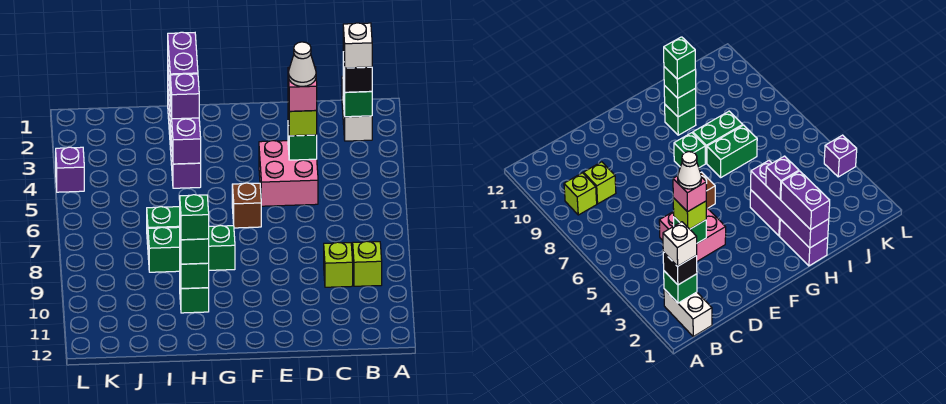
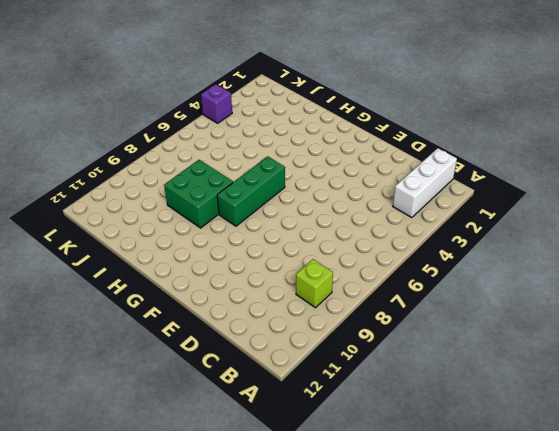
white brick B1:B3 level 1 -> white brick B1:B2 level 1
green brick G6:G8 level 1 -> green brick G8 level 1
green brick H8:I9 level 1 -> green brick H8:I8 level 1
none -> lime brick C9 level 1
none -> pink brick D4:E5 level 1
none -> brown brick F6 level 1

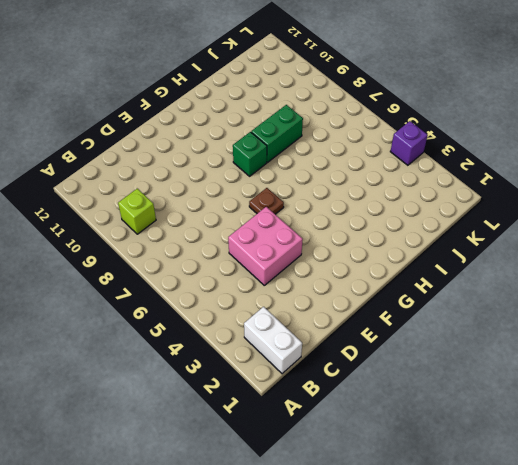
brown plate F6 level 1 -> brown brick F6 level 1
none -> lime brick C9 level 1
none -> purple brick H1:H2 level 1
none -> purple brick H3:H4 level 1

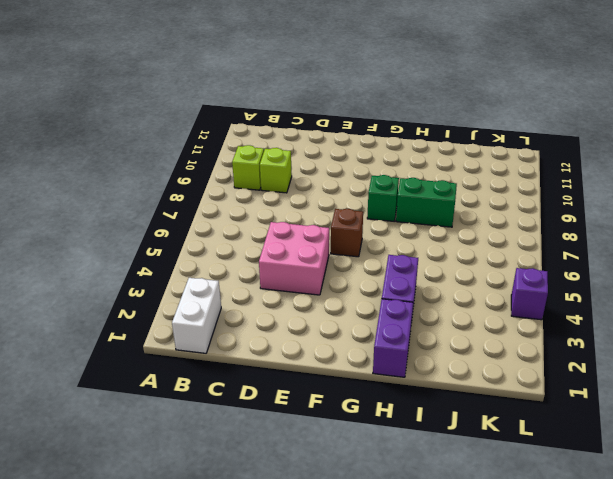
none -> green brick H7:I7 level 1
none -> green brick H10 level 1
none -> green brick B2 level 2

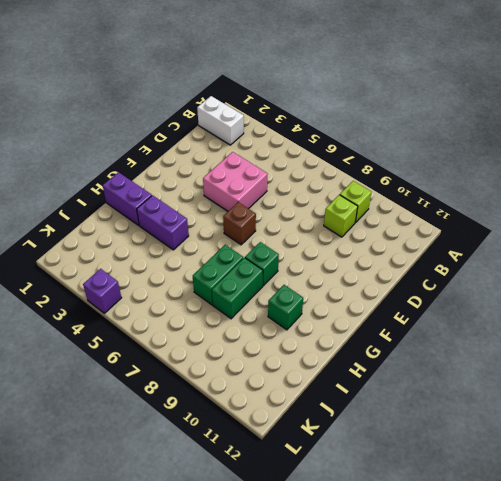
none -> green brick B2 level 2
none -> green brick D4 level 2
none -> purple brick H1:H4 level 2

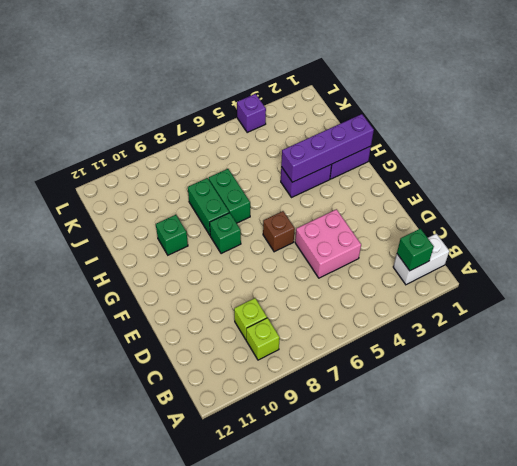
none -> green brick D4 level 2
none -> green brick H10 level 2
none -> black brick B2 level 3

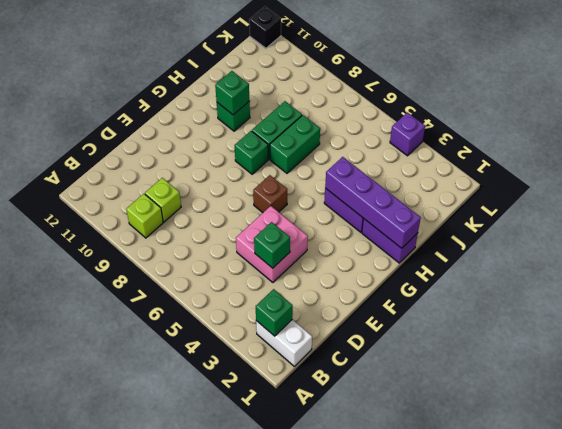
black brick L12 level 1 -> black brick B2 level 3
none -> lime brick D4 level 3
none -> purple brick H1:H2 level 3
none -> purple brick H3 level 3

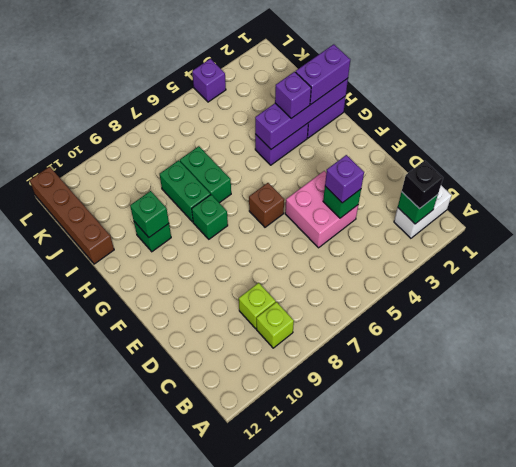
purple brick D4 level 3 -> lime brick D4 level 3
brown brick I12:L12 level 1 -> none
none -> green brick H10 level 3
none -> white brick B2 level 4
none -> pink brick D4 level 4

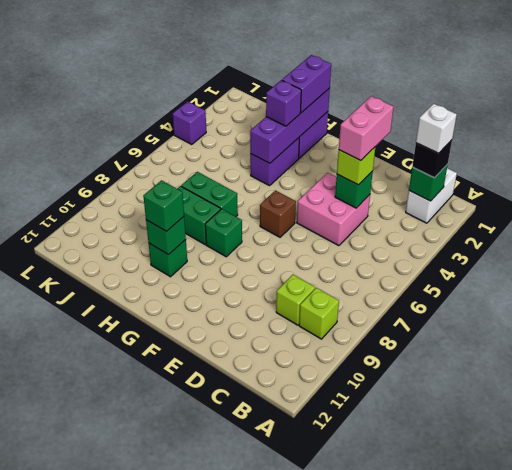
pink brick D3:D4 level 4 -> pink brick D4 level 4
none -> green brick H10 level 4
none -> white cone D4 level 5

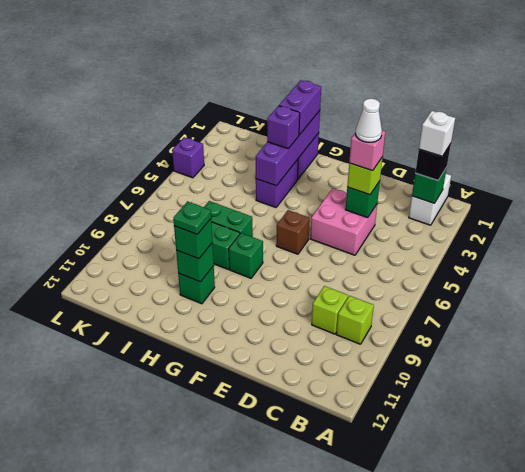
green plate H10 level 4 -> green brick H10 level 4

